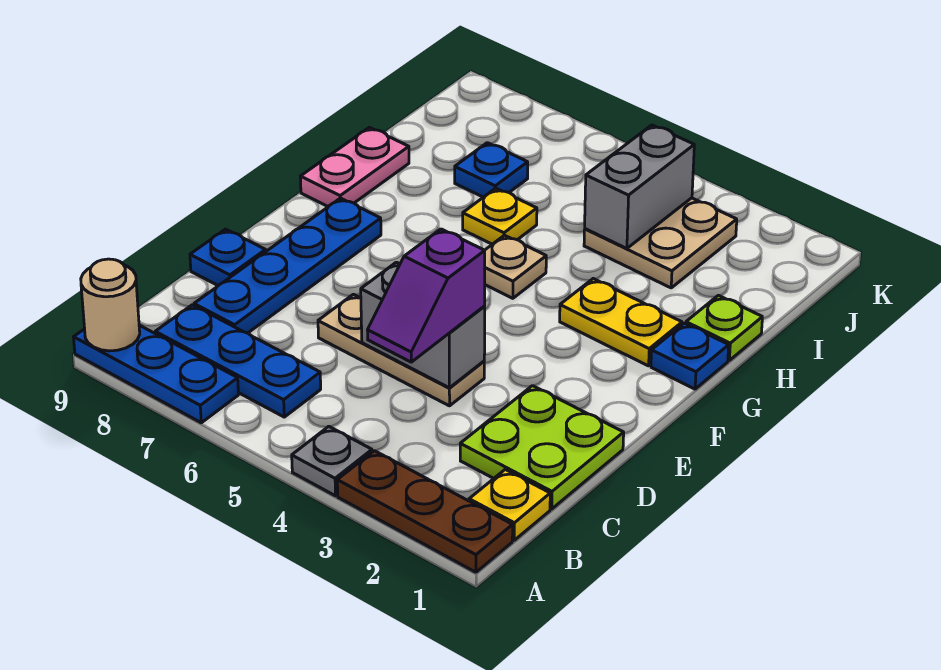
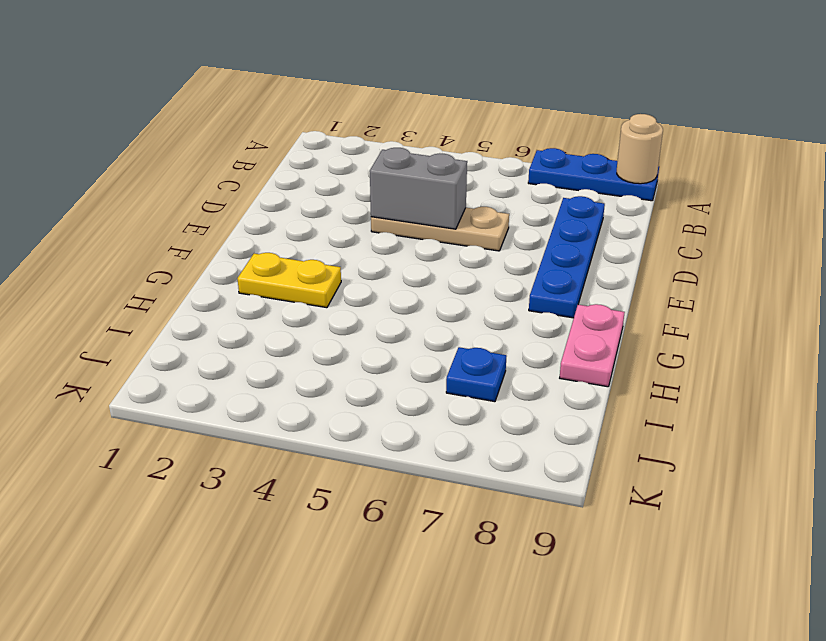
none -> brown plate A1:A3 level 1
none -> grey plate A4 level 1
none -> yellow plate B1 level 1

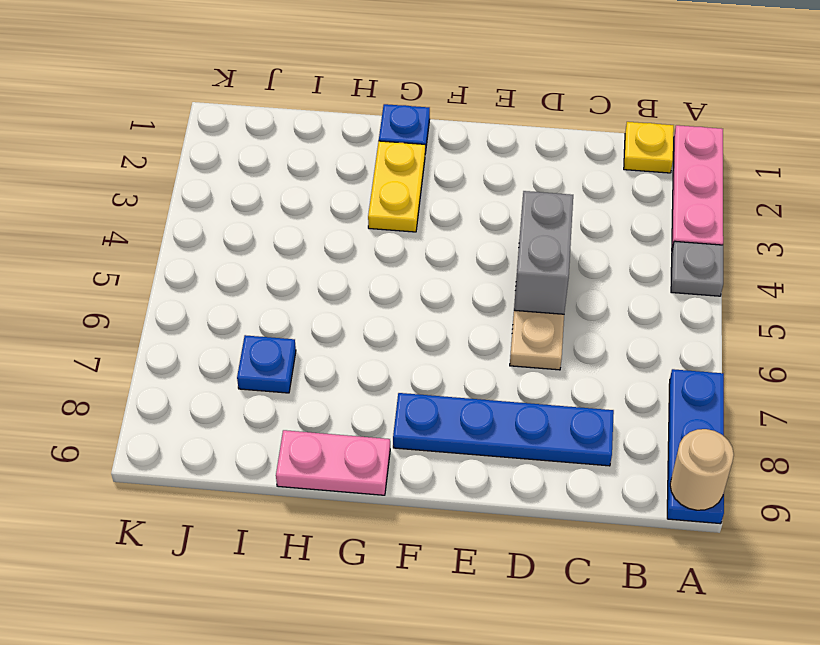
pink plate A1:A3 level 1 -> brown plate A1:A3 level 1
none -> blue plate B6:B8 level 1
none -> lime plate C1:D2 level 1
none -> blue plate D9 level 1

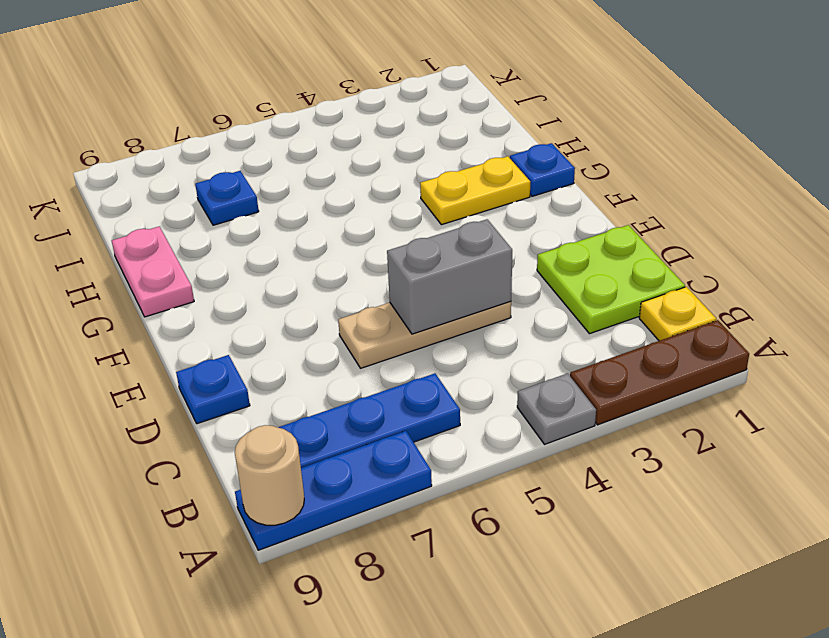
none -> blue plate C8:F8 level 1
none -> tan plate G5 level 1
none -> lime plate H1 level 1

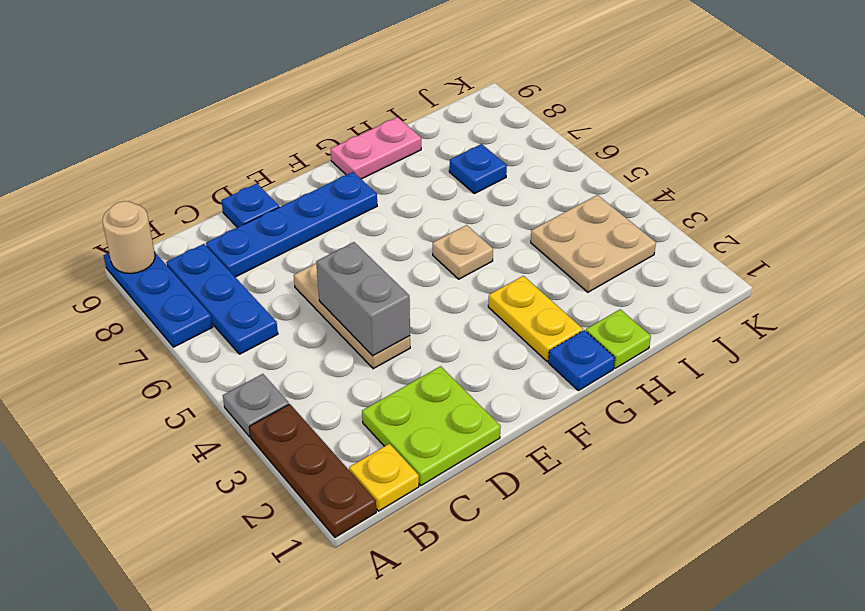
none -> yellow plate H6 level 1
none -> grey brick I4:J4 level 2
none -> purple slope C4:D4 level 3 top D

